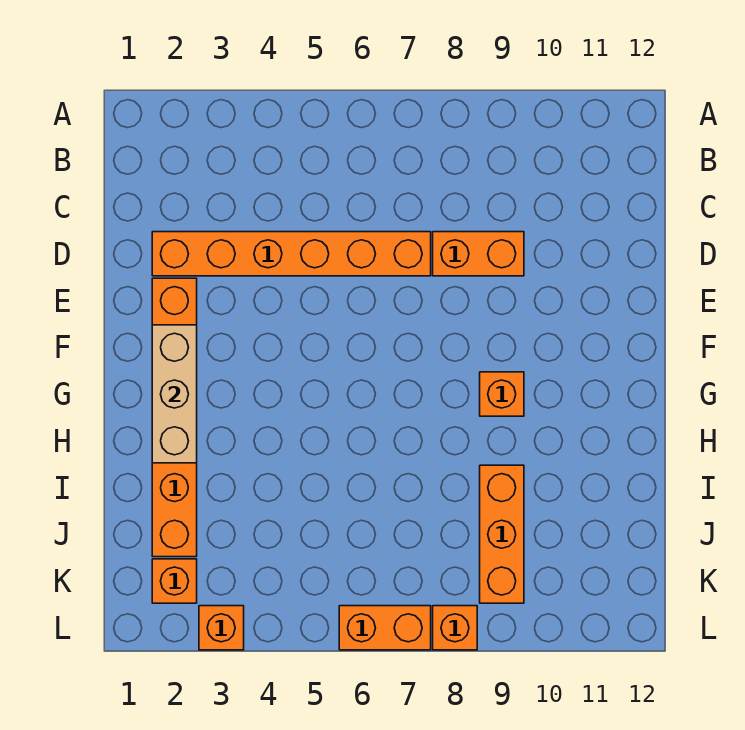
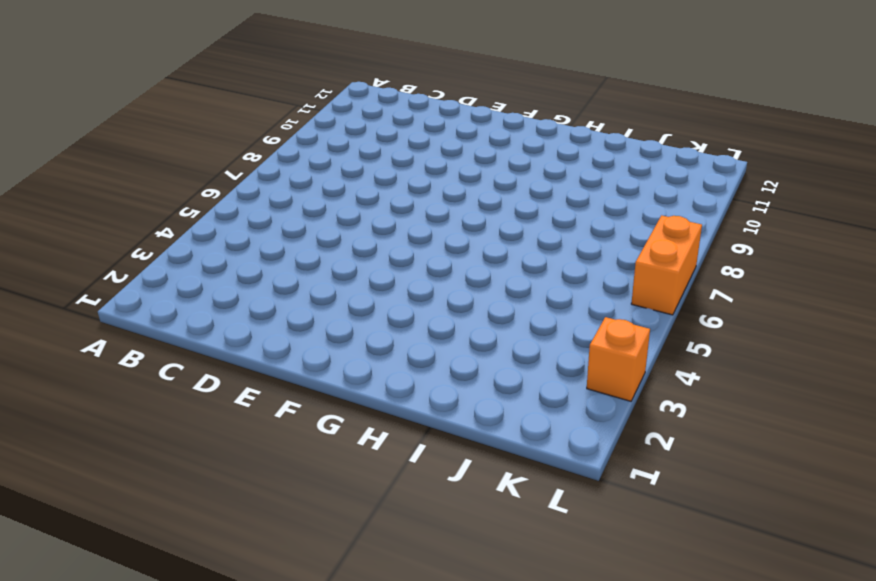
none -> orange brick D2:D7 level 1
none -> orange brick D8:D9 level 1

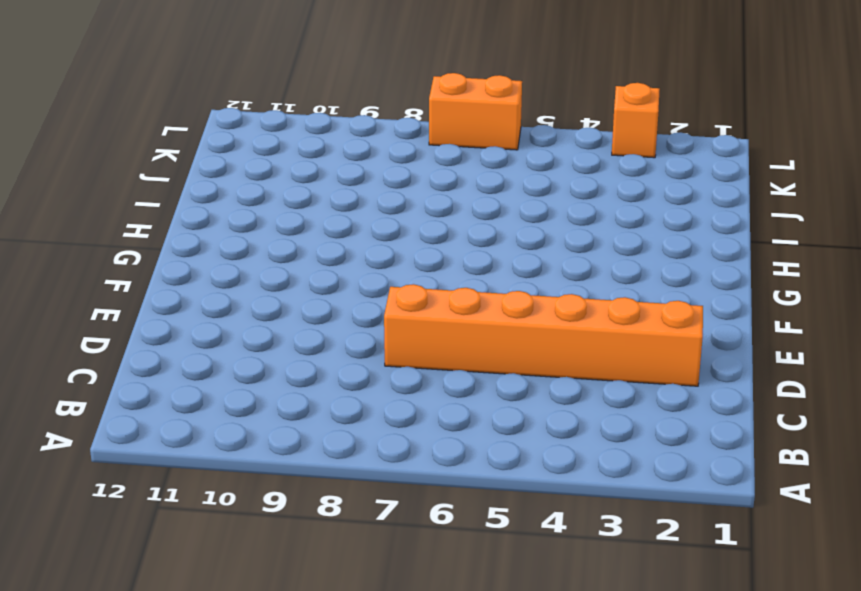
none -> orange brick D8:D9 level 1
none -> orange brick E2:J2 level 1

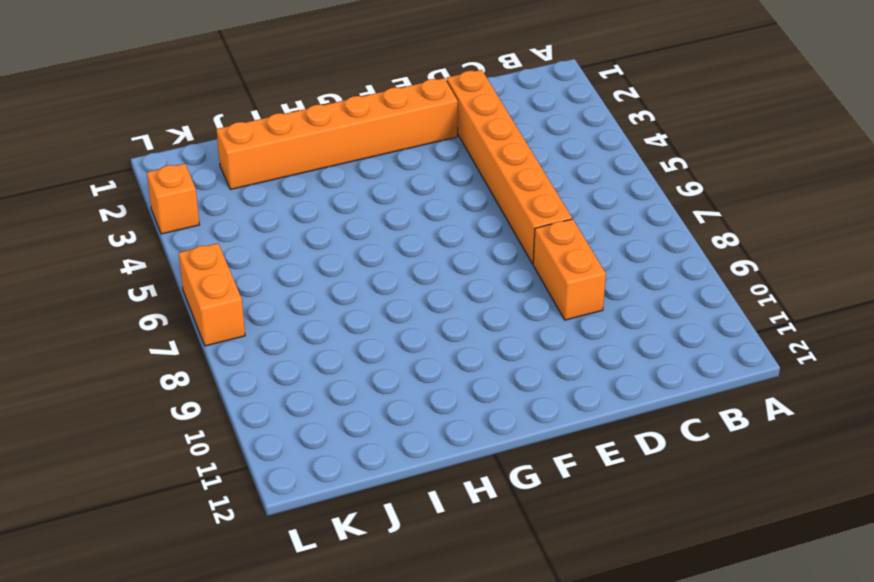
none -> orange brick G9 level 1
none -> orange brick I9:K9 level 1

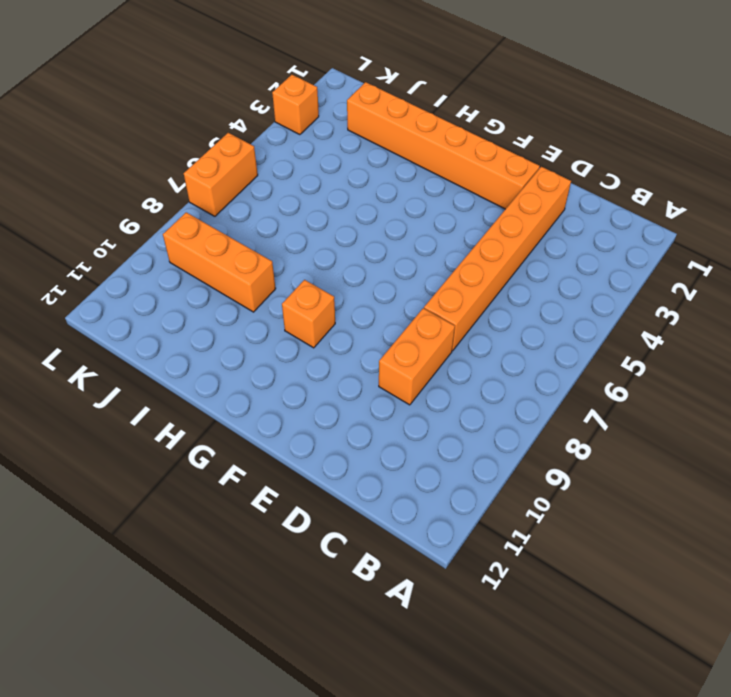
none -> orange brick K2 level 1
none -> orange brick L8 level 1

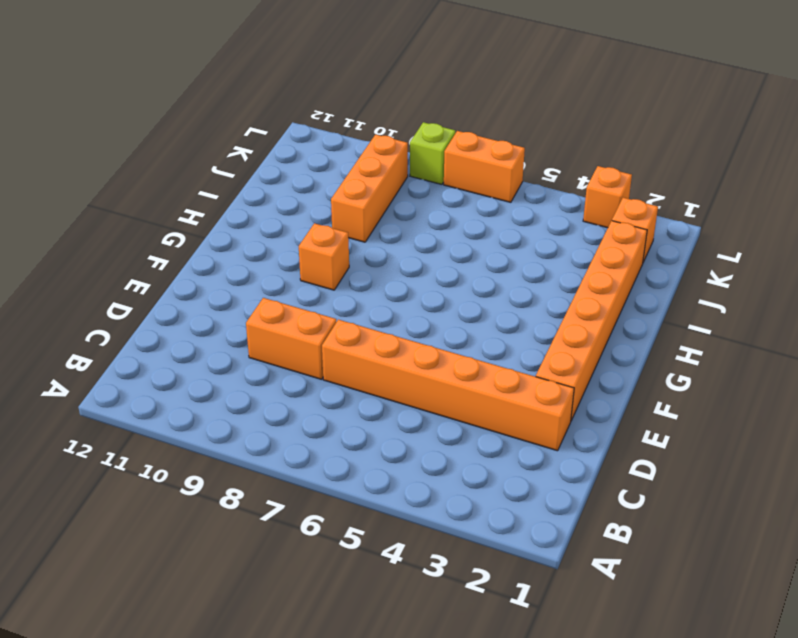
lime brick L8 level 1 -> orange brick L8 level 1
none -> tan brick F2:H2 level 2

